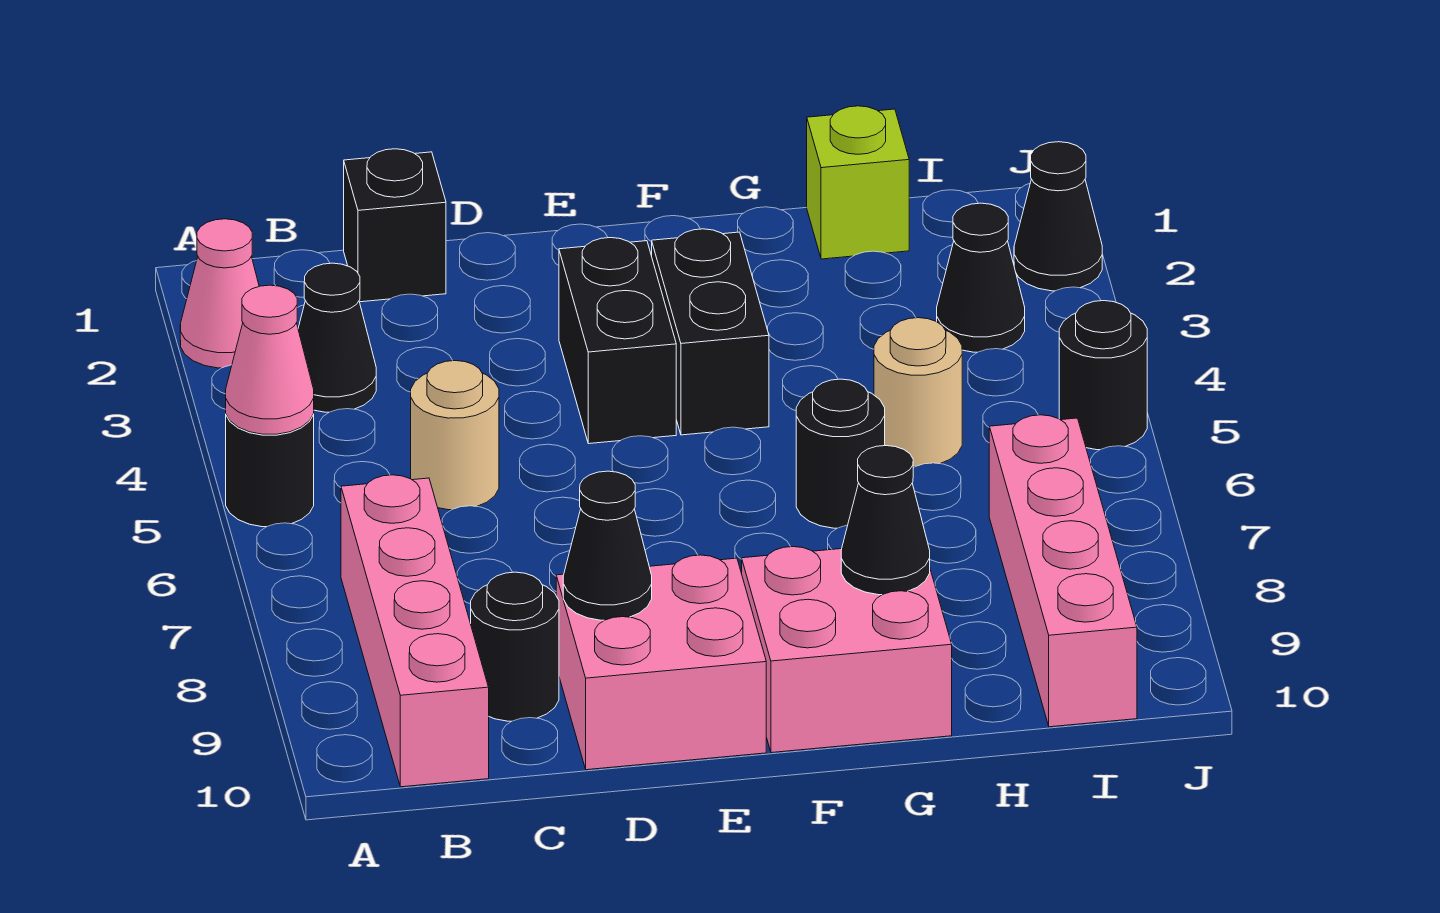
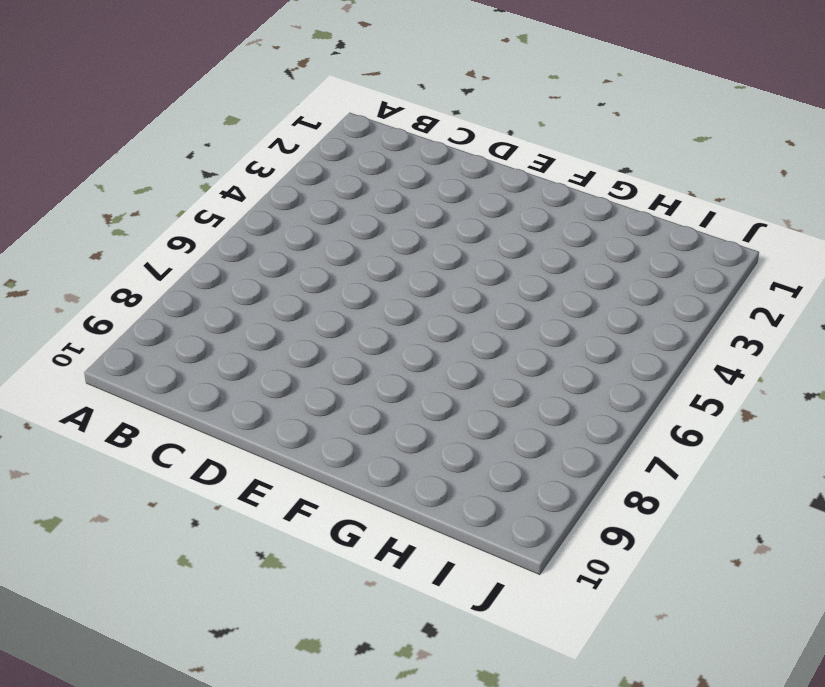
none -> pink cone A2 level 1
none -> black round brick A5 level 1
none -> black cone B3 level 1

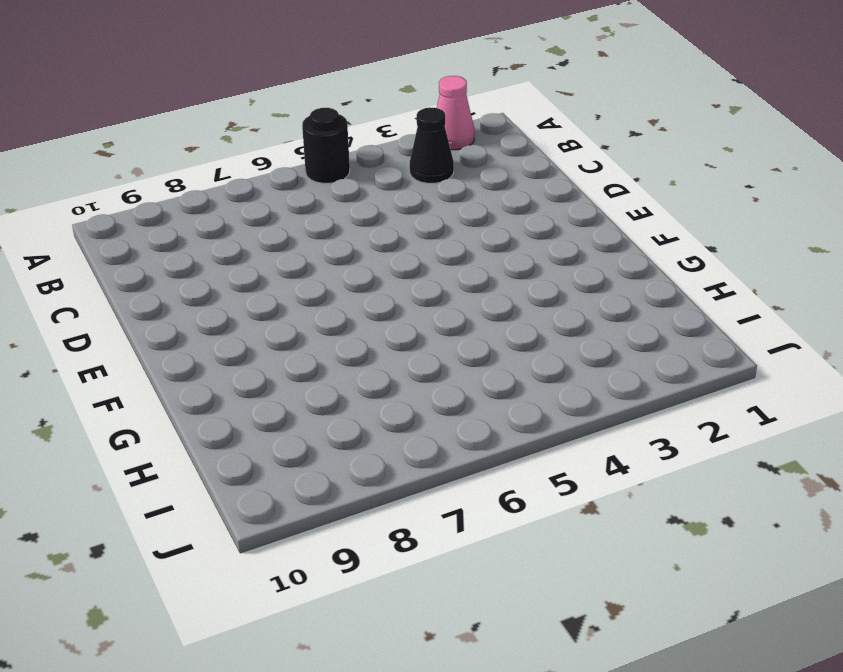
none -> pink brick B7:B10 level 1
none -> black brick C1 level 1
none -> tan round brick C5 level 1

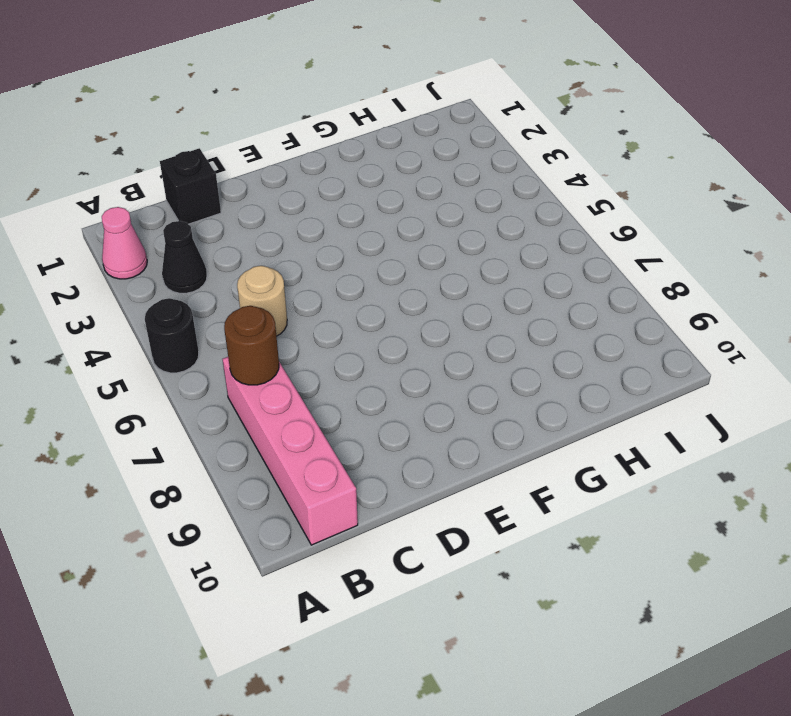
brown round brick B7 level 2 -> none
none -> black round brick C9 level 1
none -> pink brick D9:E10 level 1
none -> black brick E3:E4 level 1

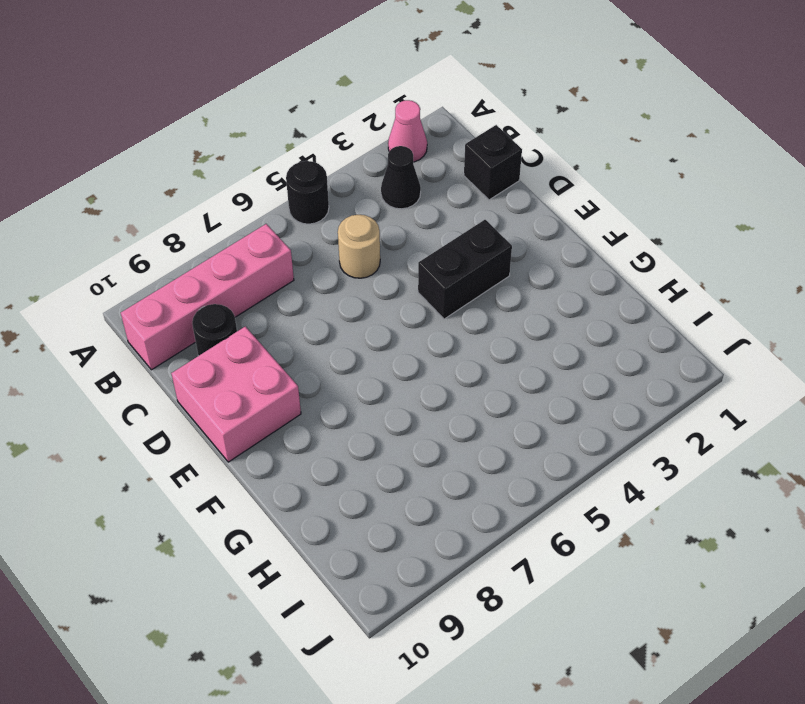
none -> black brick F3:F4 level 1
none -> pink brick F9:G10 level 1
none -> black round brick G6 level 1

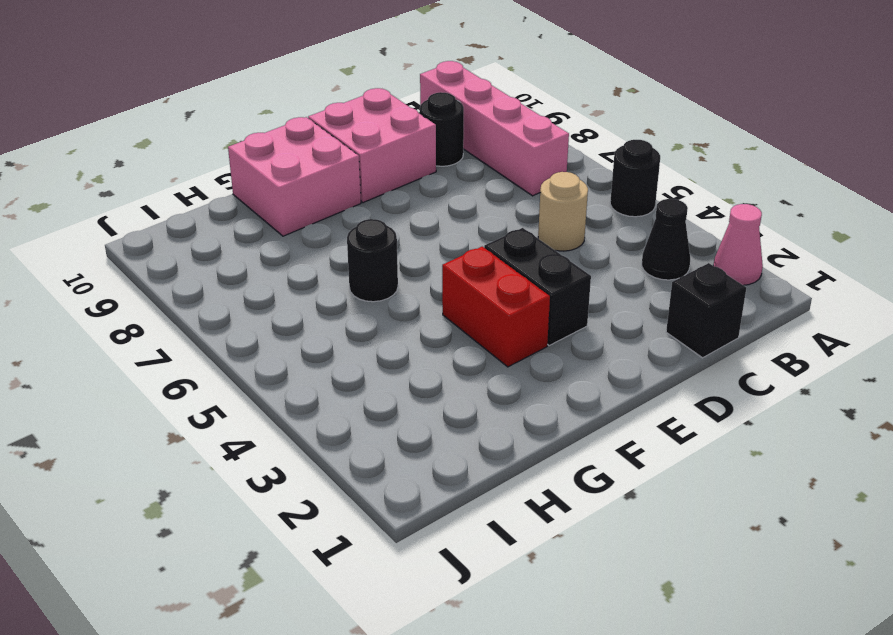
red brick F3:F4 level 1 -> black brick F3:F4 level 1
none -> lime brick H1 level 1
none -> tan round brick H5 level 1
none -> black cone I3 level 1

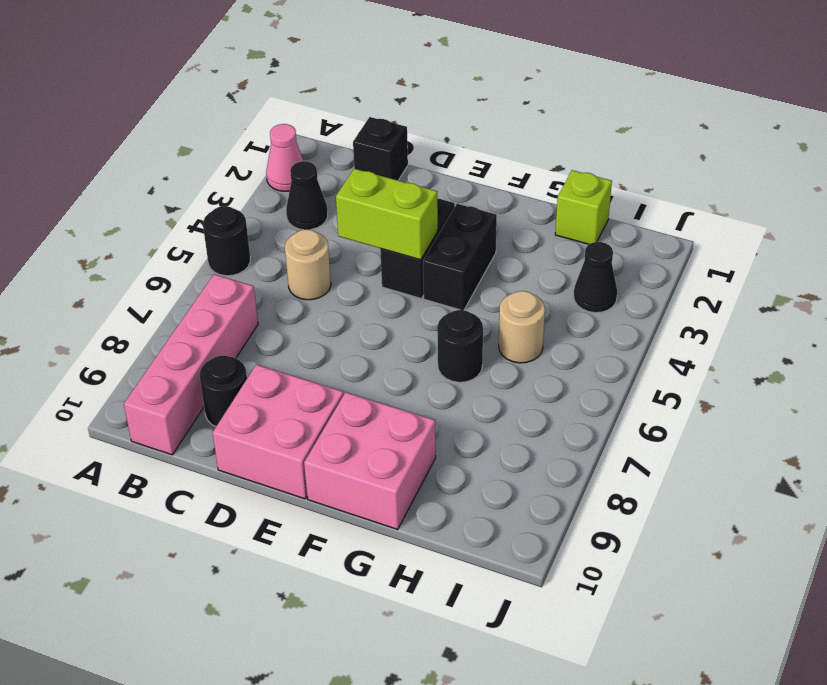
lime brick D4:E4 level 2 -> none
none -> pink brick I7:I10 level 1
none -> black cone J2 level 1
none -> black round brick J5 level 1

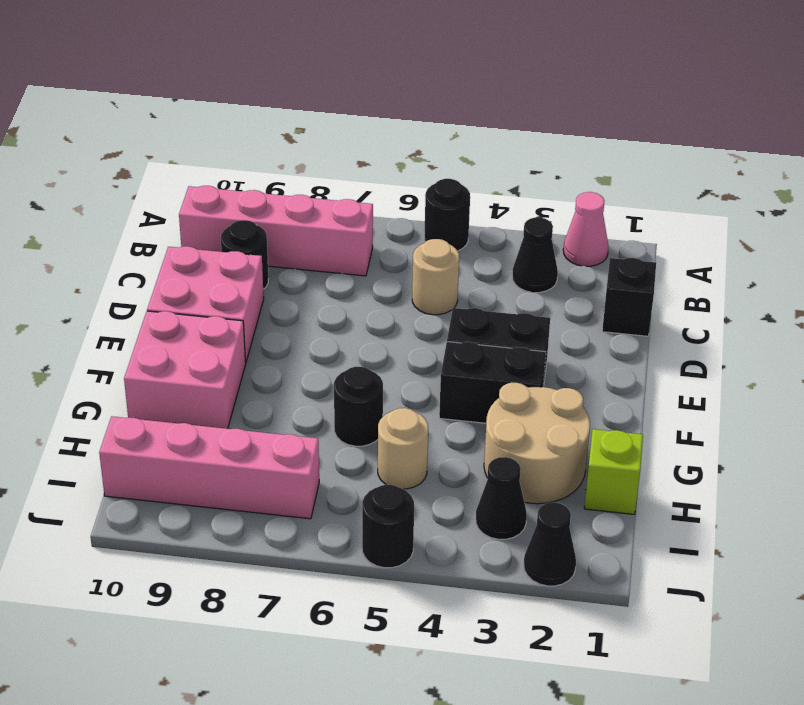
tan round brick G2:H3 level 1 -> none
none -> pink cone A5 level 2
none -> black cone D9 level 2
none -> black cone G9 level 2

